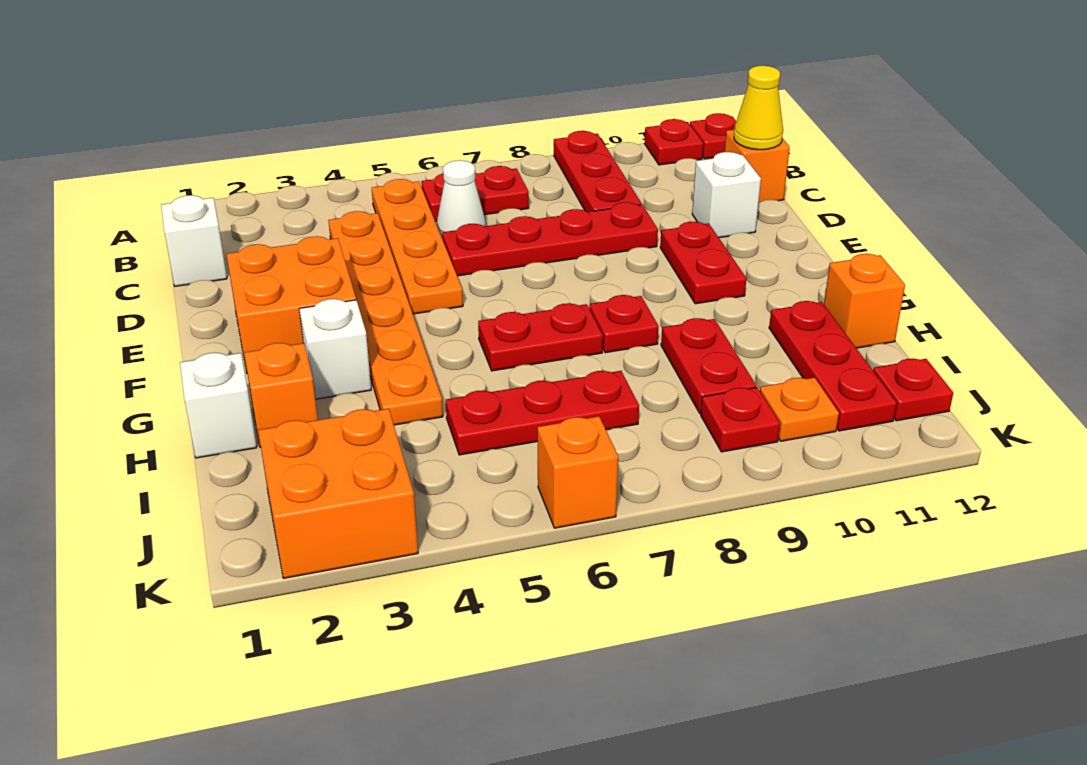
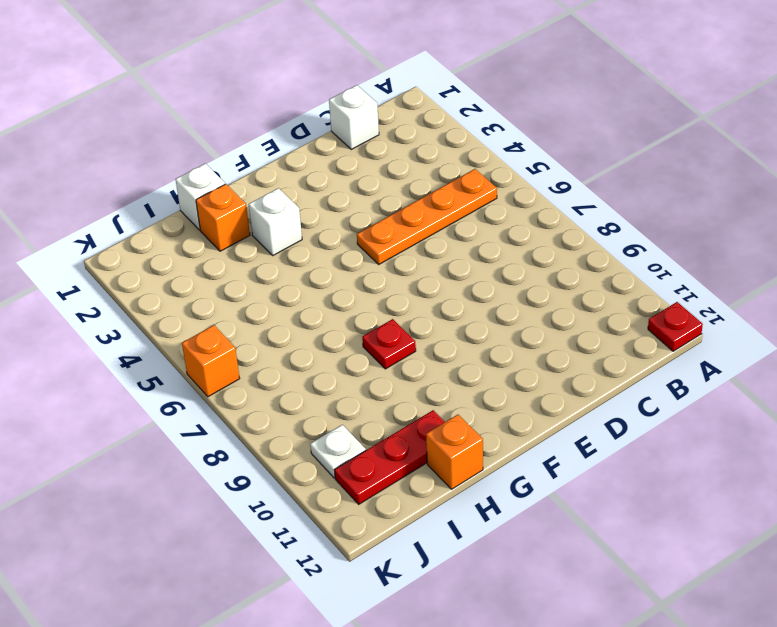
white plate J10 level 1 -> orange plate J10 level 1
none -> red plate A9:C9 level 1
none -> red plate A11 level 1
none -> red plate B6:B7 level 1

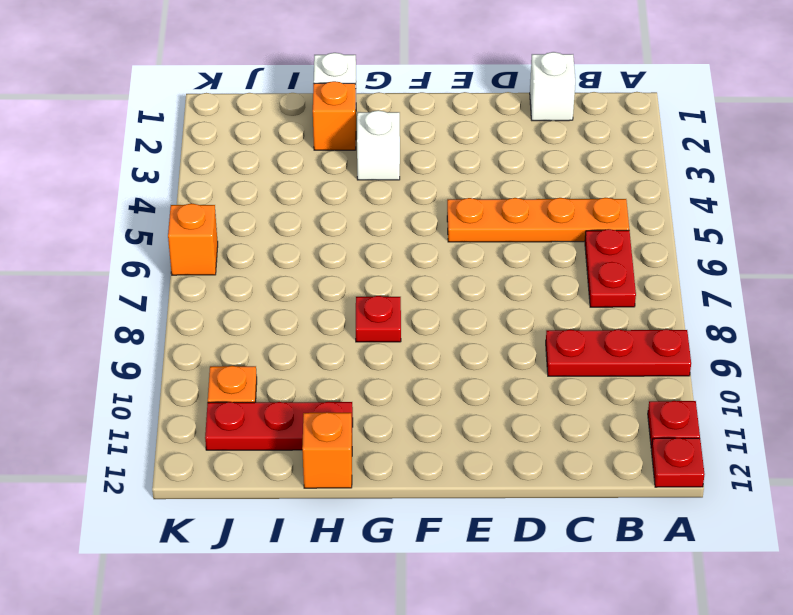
none -> orange plate C4:H4 level 1
none -> white cone C6 level 1
none -> orange brick C12 level 1

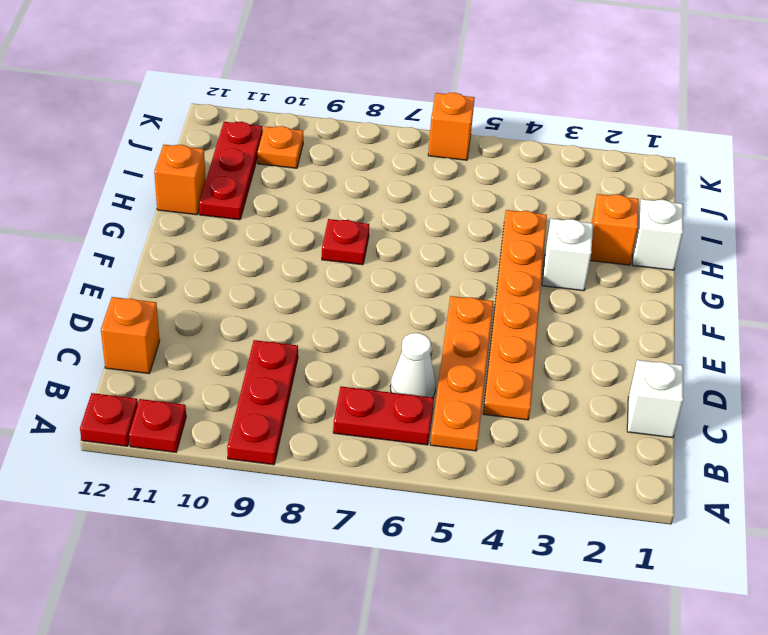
none -> red plate D6:D9 level 1
none -> white brick D11 level 1
none -> orange brick E2:F3 level 1

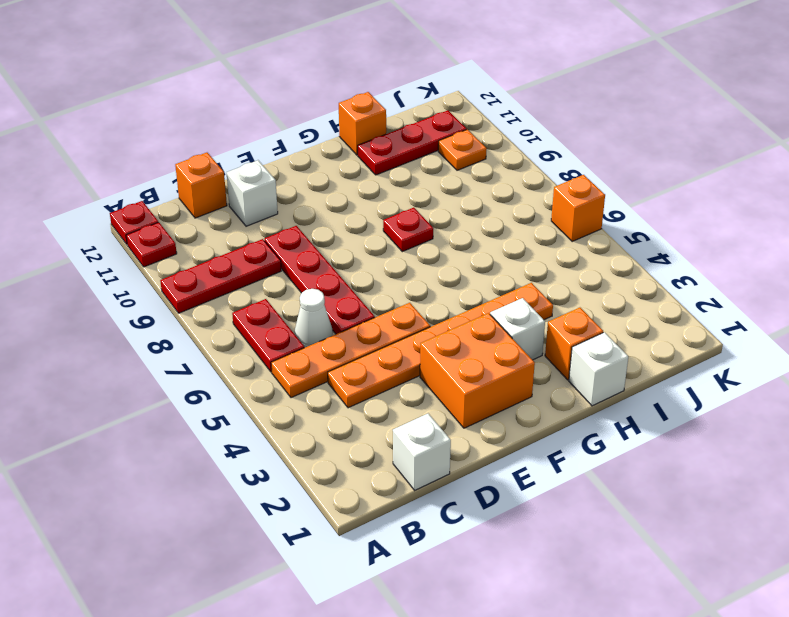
none -> red plate E10:F10 level 1
none -> red plate G6:G7 level 1
none -> red plate H9:I9 level 1

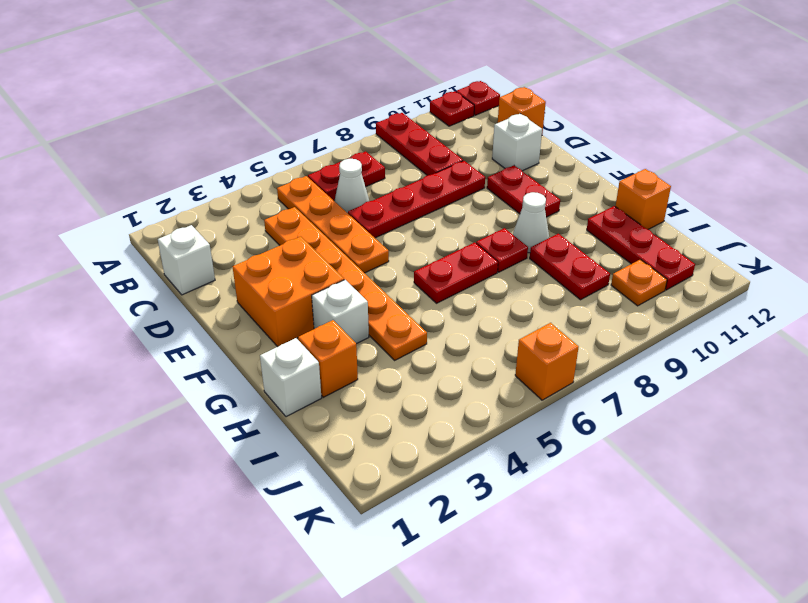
white cone G9 level 1 -> none
none -> red plate I5:I7 level 1
none -> orange brick J2:K3 level 1
none -> red plate J9 level 1

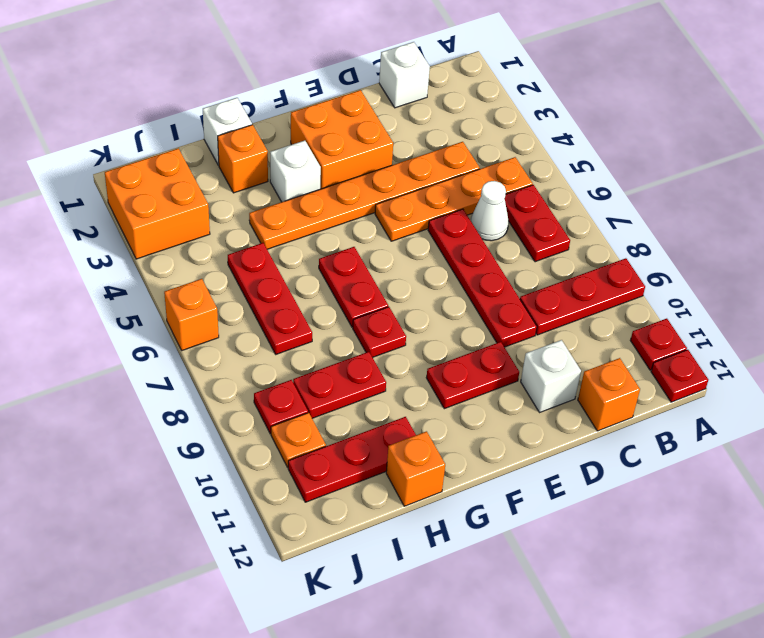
none -> red plate J12 level 1
none -> yellow cone C12 level 2

